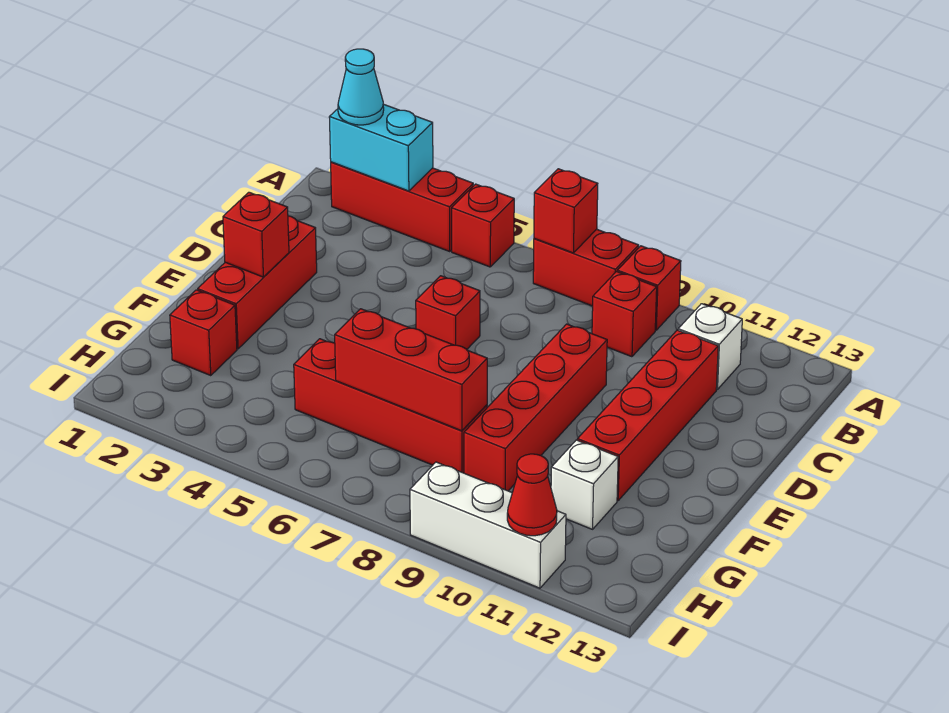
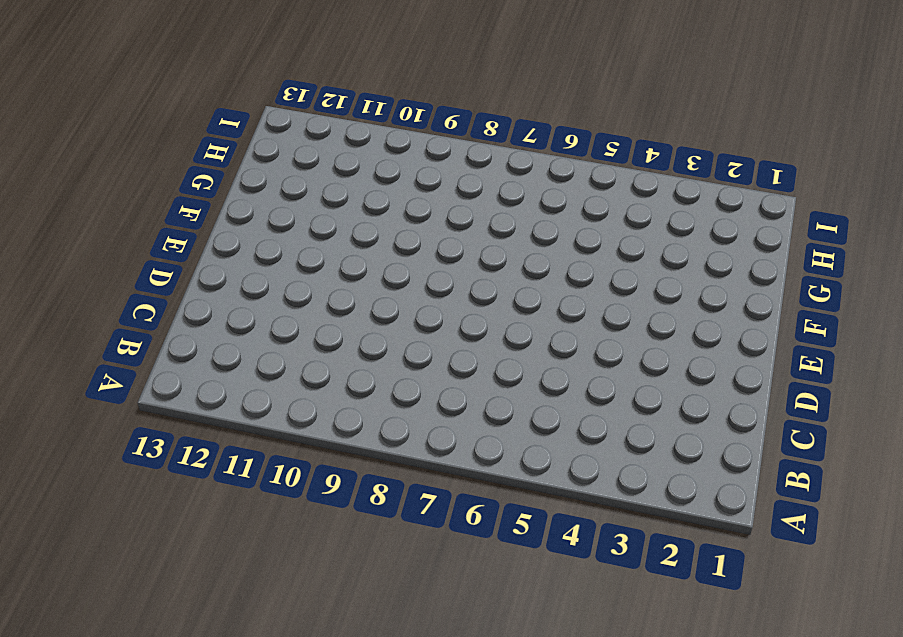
none -> red brick A2:A4 level 1
none -> red brick A5 level 1
none -> red brick A7:A8 level 1

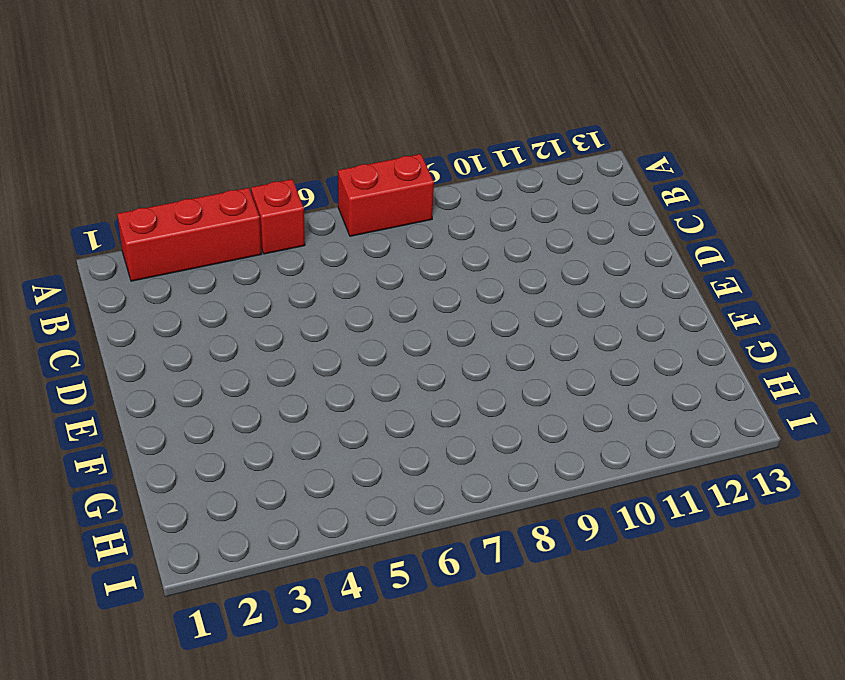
none -> red brick A9 level 1
none -> red brick B9 level 1
none -> white brick B11 level 1

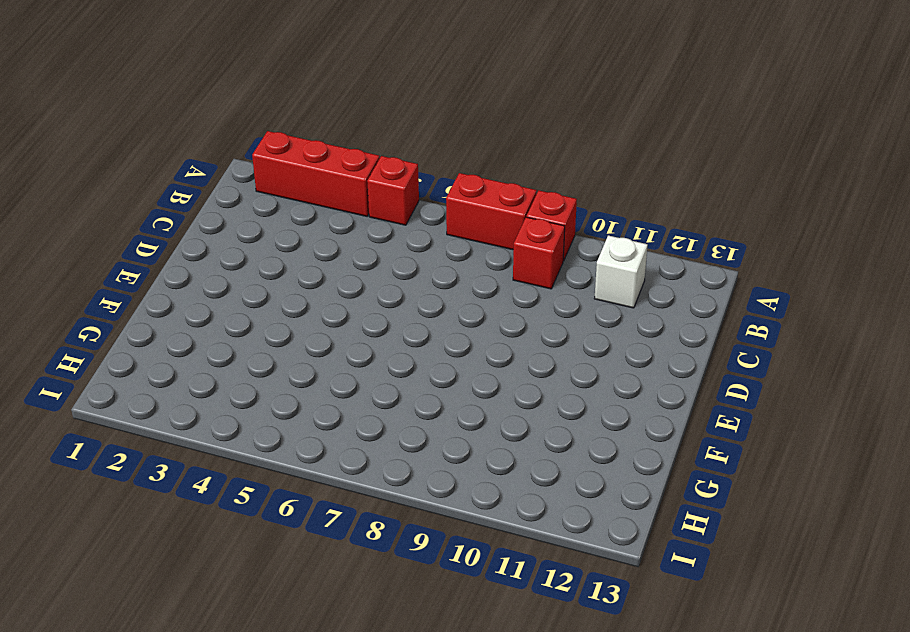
none -> red brick C11:F11 level 1
none -> red brick D2:F2 level 1
none -> red brick D6 level 1

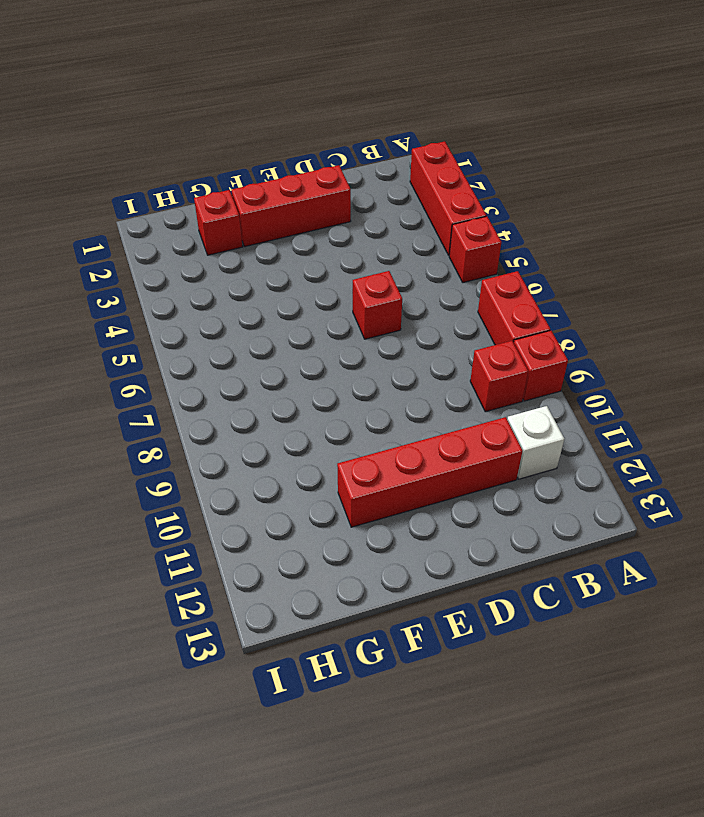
none -> red brick D9:G9 level 1
none -> red brick G5:G8 level 1
none -> white brick G11 level 1

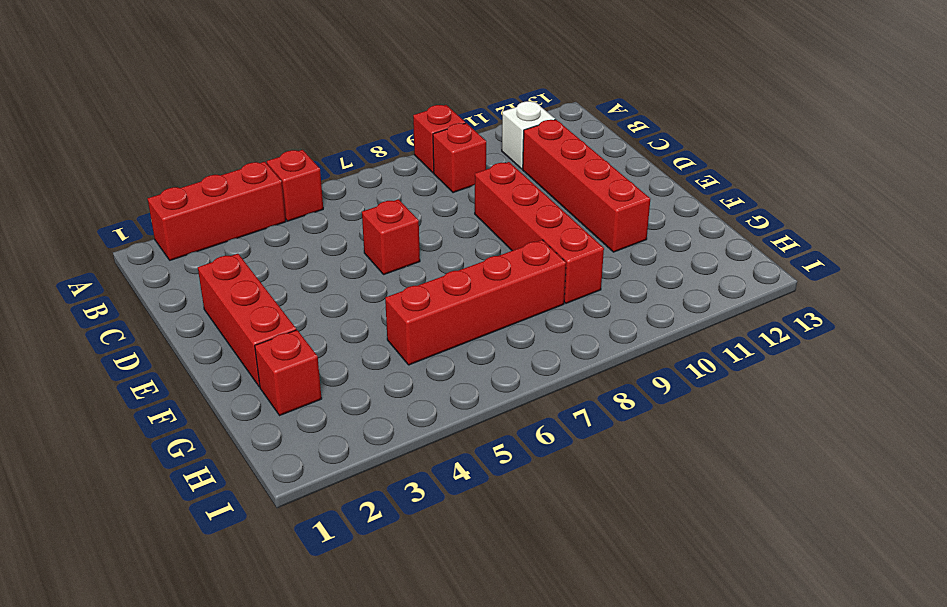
none -> red brick A7:A8 level 1
none -> white brick G11 level 1
none -> white brick I9:I11 level 1

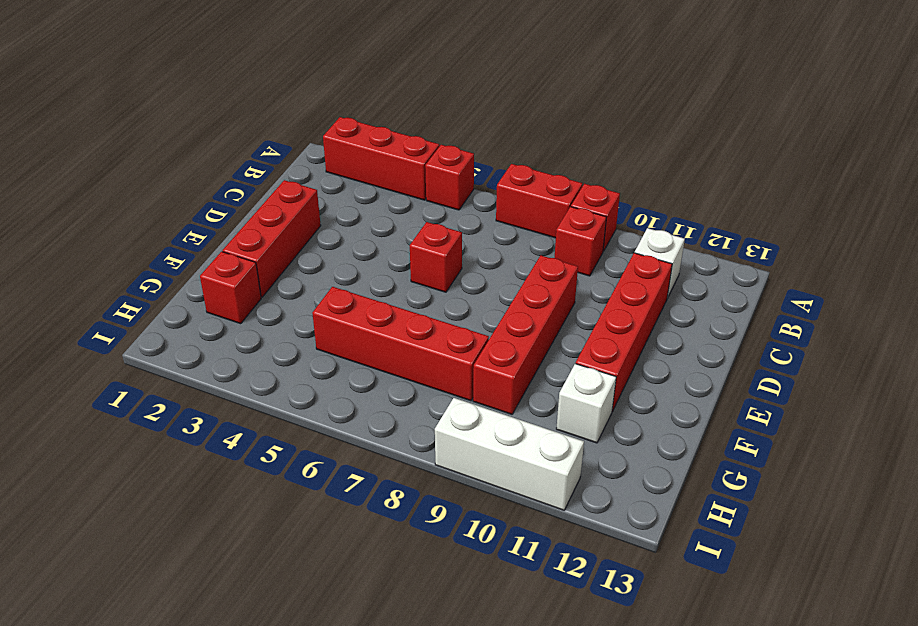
none -> cyan brick A2:A3 level 2
none -> red brick A7 level 2
none -> red brick E2 level 2

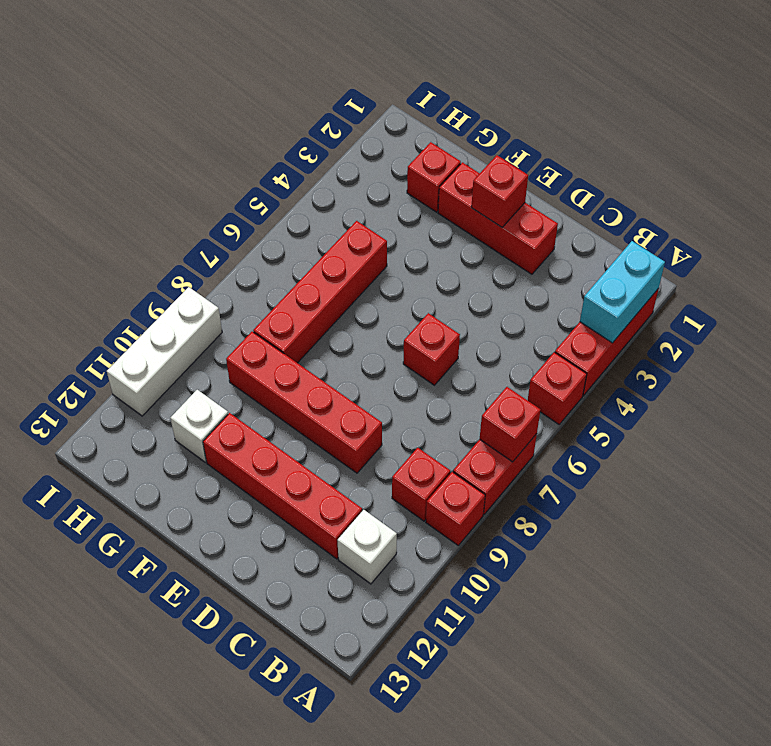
none -> red brick G6:G8 level 2
none -> red cone I11 level 2
none -> cyan cone A2 level 3

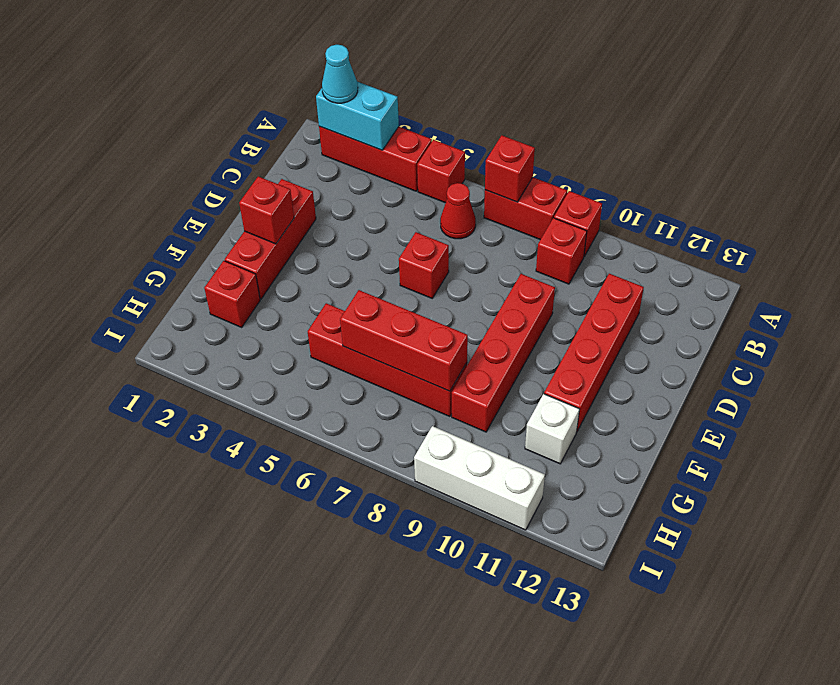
red cone B6 level 1 -> red cone I11 level 2
none -> white brick B11 level 1

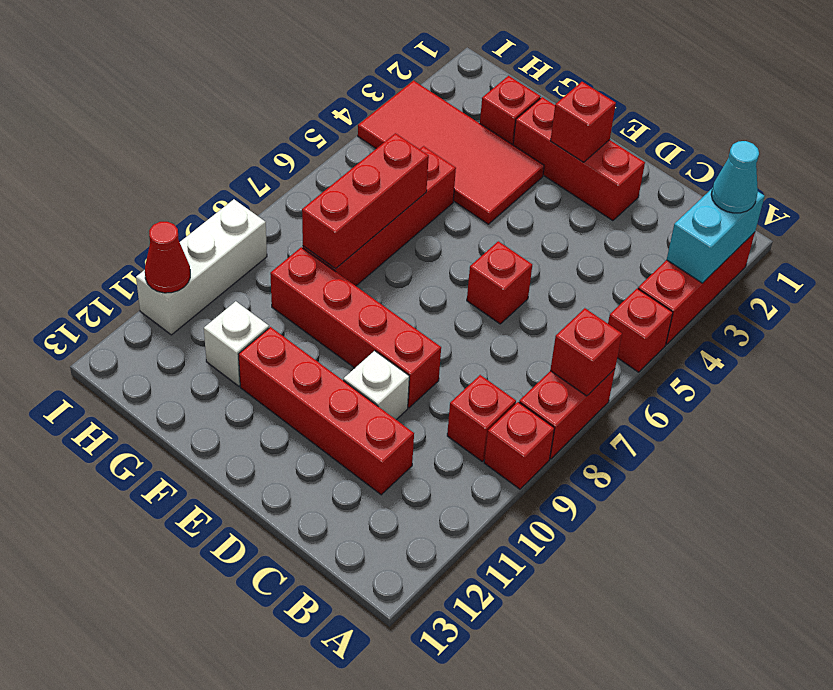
white brick D10 level 1 -> white brick B11 level 1
red tile F3:I4 level 1 -> none

